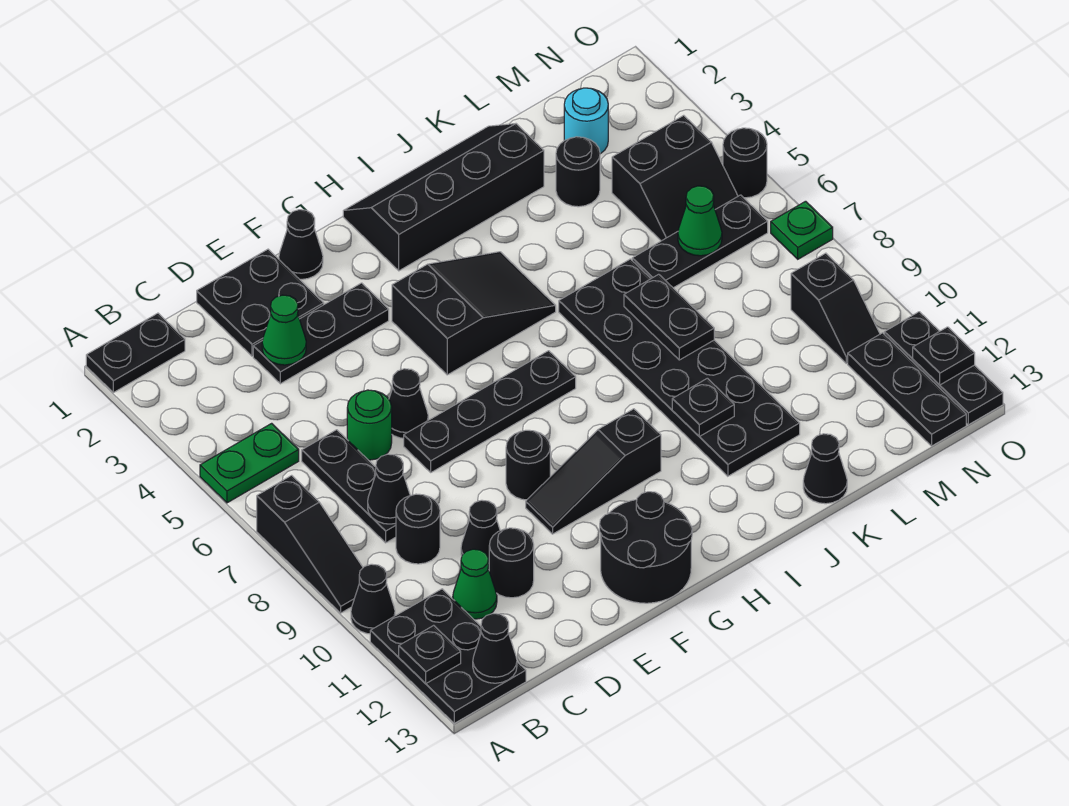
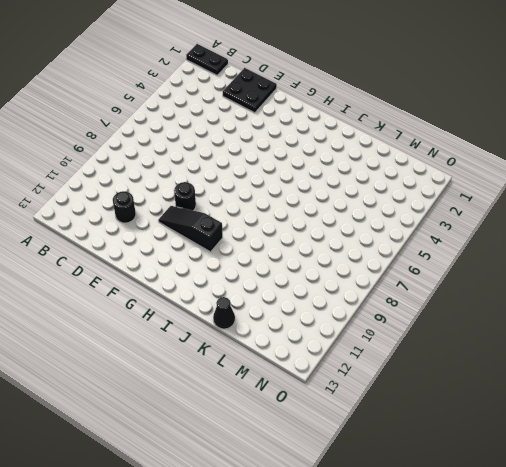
none -> green plate A5:B5 level 1
none -> black slope A7:A9 level 1 top 7
none -> black cone A10 level 1
none -> black plate A11:B13 level 1

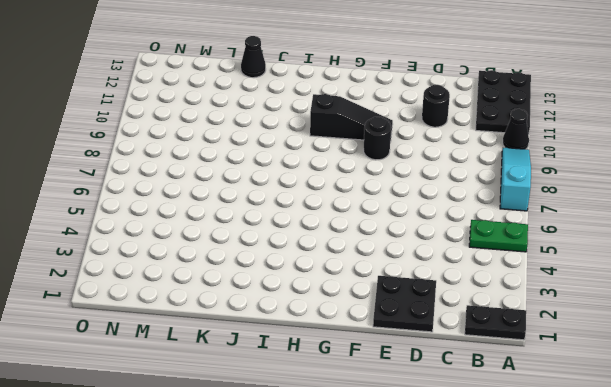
cyan slope A7:A9 level 1 top 7 -> black slope A7:A9 level 1 top 7
none -> black plate C6:C8 level 1
none -> black round brick C9 level 1
none -> green cone C11 level 1
none -> black plate D3:F3 level 1

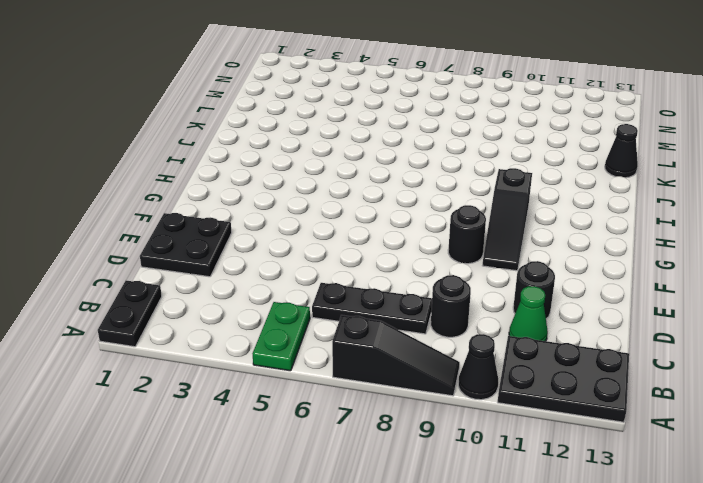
none -> black plate D3:F3 level 1
none -> green round brick D6 level 1
none -> black cone D10 level 1
none -> black cone E6 level 1

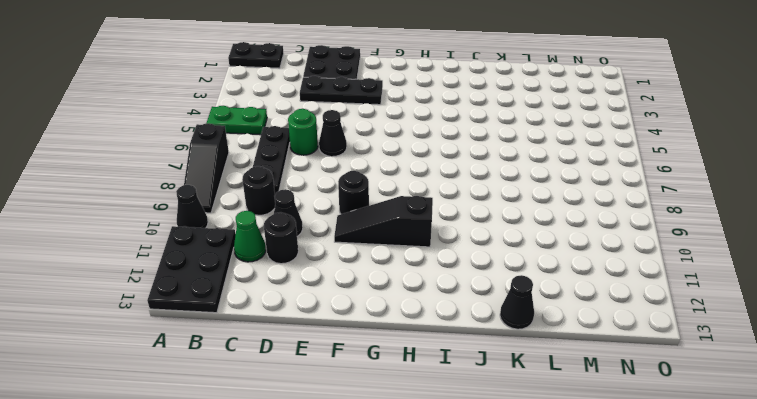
none -> black plate E7:H7 level 1
none -> black cone F1 level 1
none -> black round brick F12:G13 level 1
none -> black slope G4:I5 level 1 top G

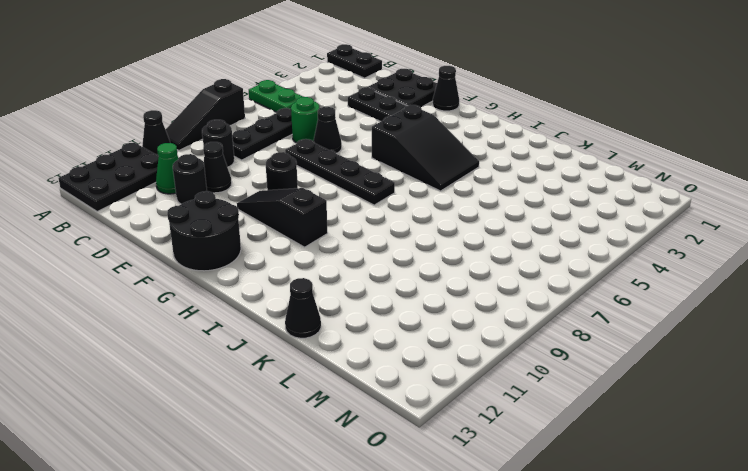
none -> black slope H1:K2 level 1 top 2
none -> black plate J6:K11 level 1
none -> black round brick L3 level 1
none -> black plate L6:N6 level 1

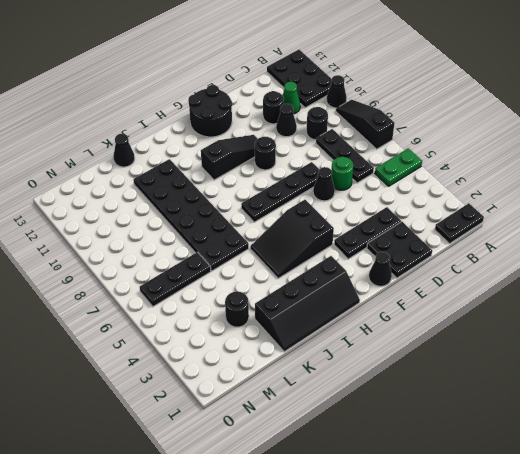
none -> cyan round brick M2 level 1
none -> black slope M4:N5 level 1 top 4
none -> black slope N9:N10 level 1 top 9
none -> black plate N11:N13 level 1

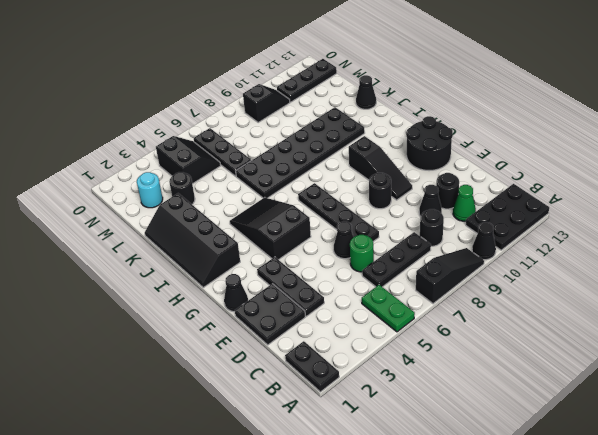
none -> black round brick O5 level 1
none -> green plate O7 level 1
none -> black plate O11:O13 level 1
none -> black plate A12 level 2

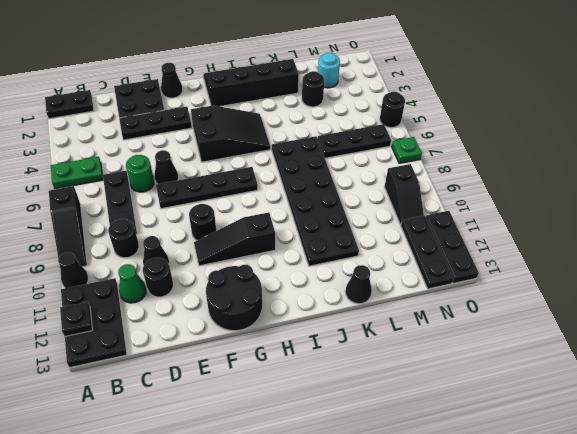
none -> black slope M4:N5 level 1 top 4
none -> black cone B13 level 2
none -> black cone C8 level 2
none -> green cone D3 level 2

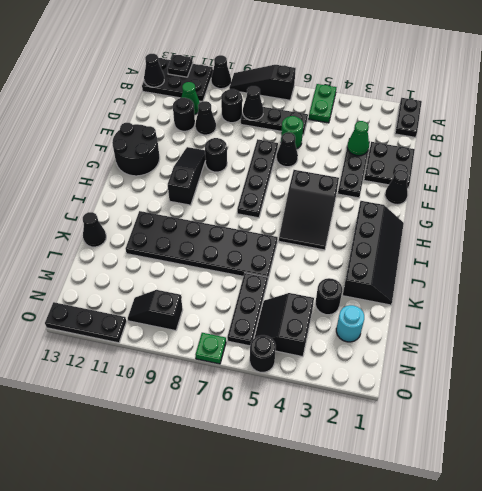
none -> black plate N11:N13 level 1
none -> black plate J10 level 2
none -> black plate K7:K8 level 2
none -> green cone M6 level 2

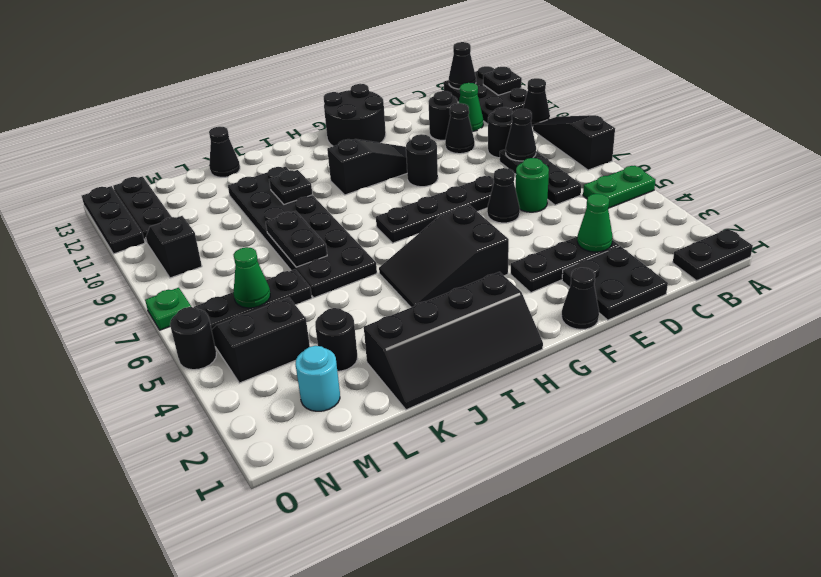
none -> black plate O12 level 2

